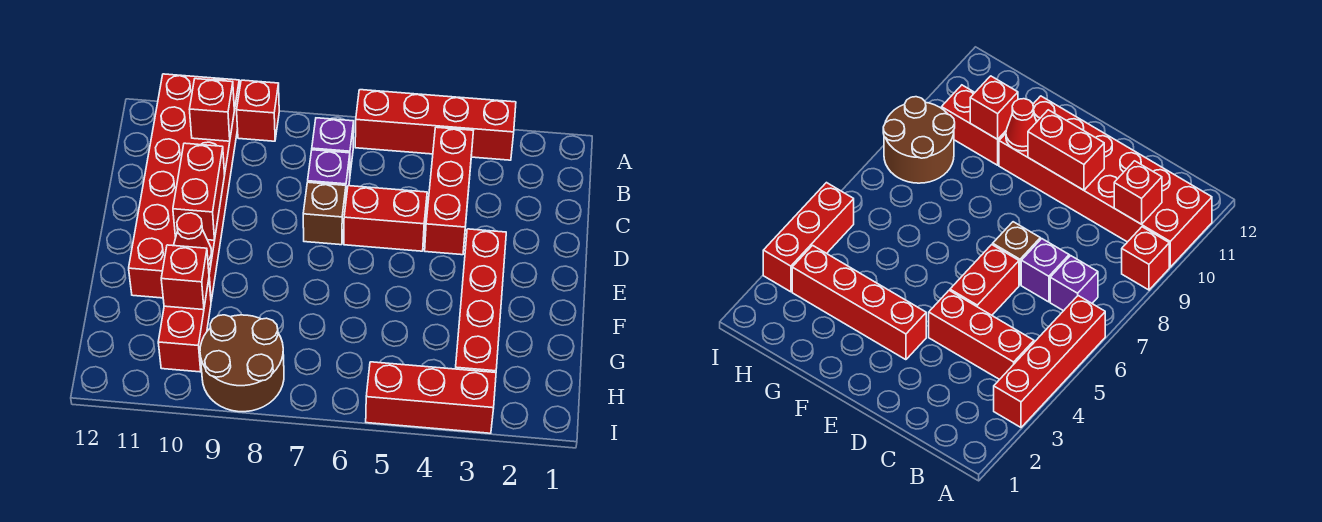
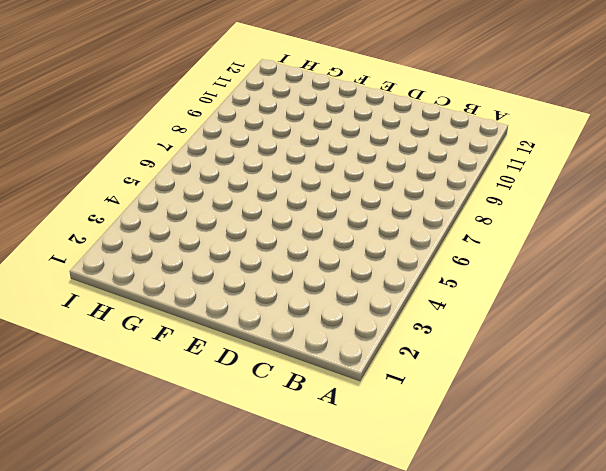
none -> red brick A3:A6 level 1
none -> red brick A9 level 1
none -> red brick A10:F11 level 1

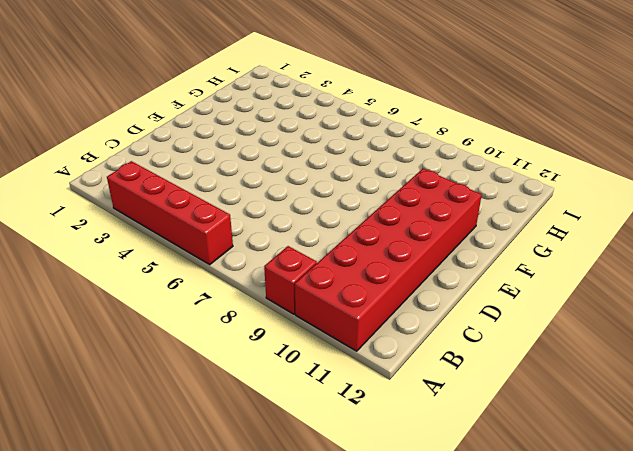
none -> red brick B4:D4 level 1
none -> purple brick B7 level 1
none -> purple brick C7 level 1

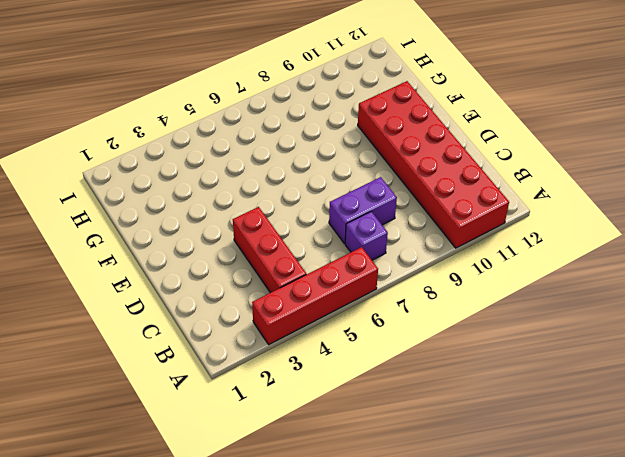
purple brick C7:C8 level 1 -> purple brick C7 level 1
none -> red brick A9 level 1
none -> red brick D5:D6 level 1
none -> brown brick D7 level 1

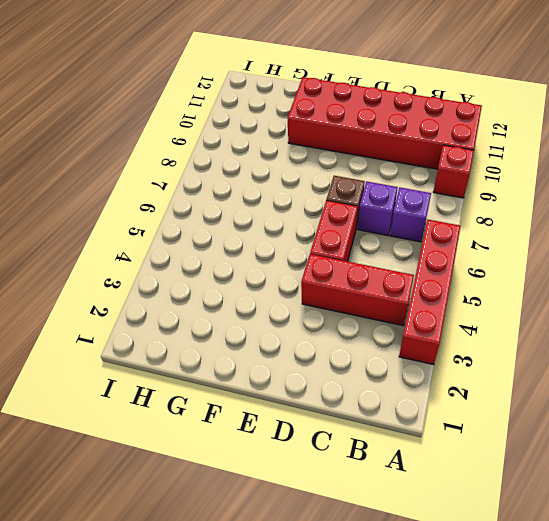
none -> red brick E3:H3 level 1
none -> red brick G10:H10 level 1
none -> brown round brick H8:I9 level 1

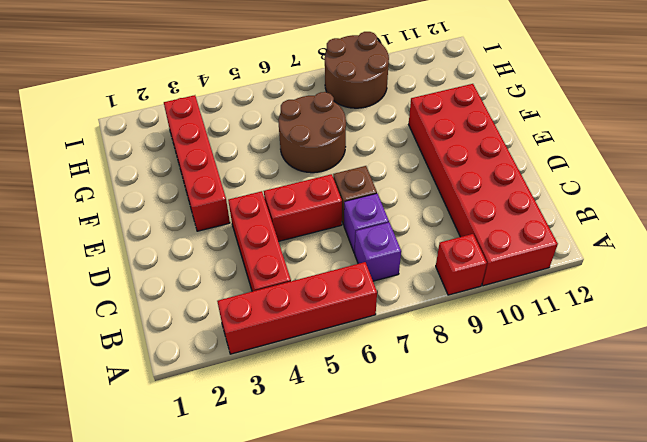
brown round brick F6:G7 level 1 -> none
none -> red brick G10:H10 level 1
none -> red brick I3:I5 level 1
none -> red brick B10 level 2

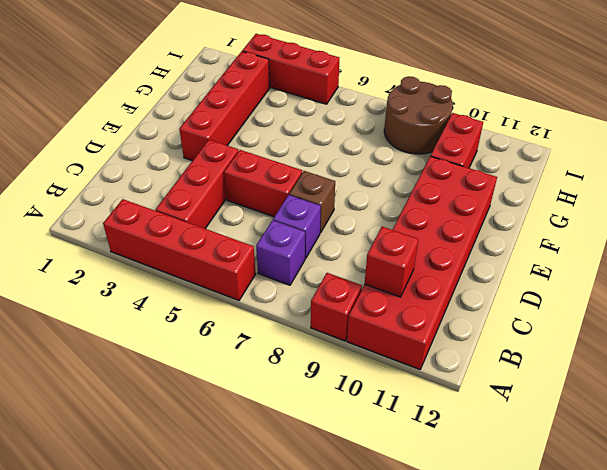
none -> red brick D10:E10 level 2
none -> red cone F10 level 2
none -> red brick G10 level 2

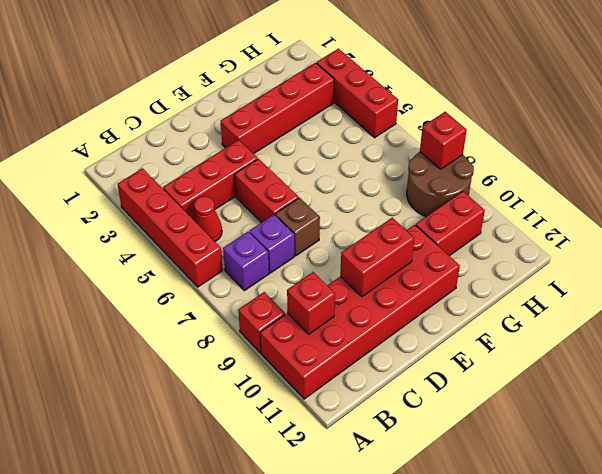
red cone B5 level 1 -> red cone F10 level 2
red brick I8 level 2 -> red brick G10 level 2

